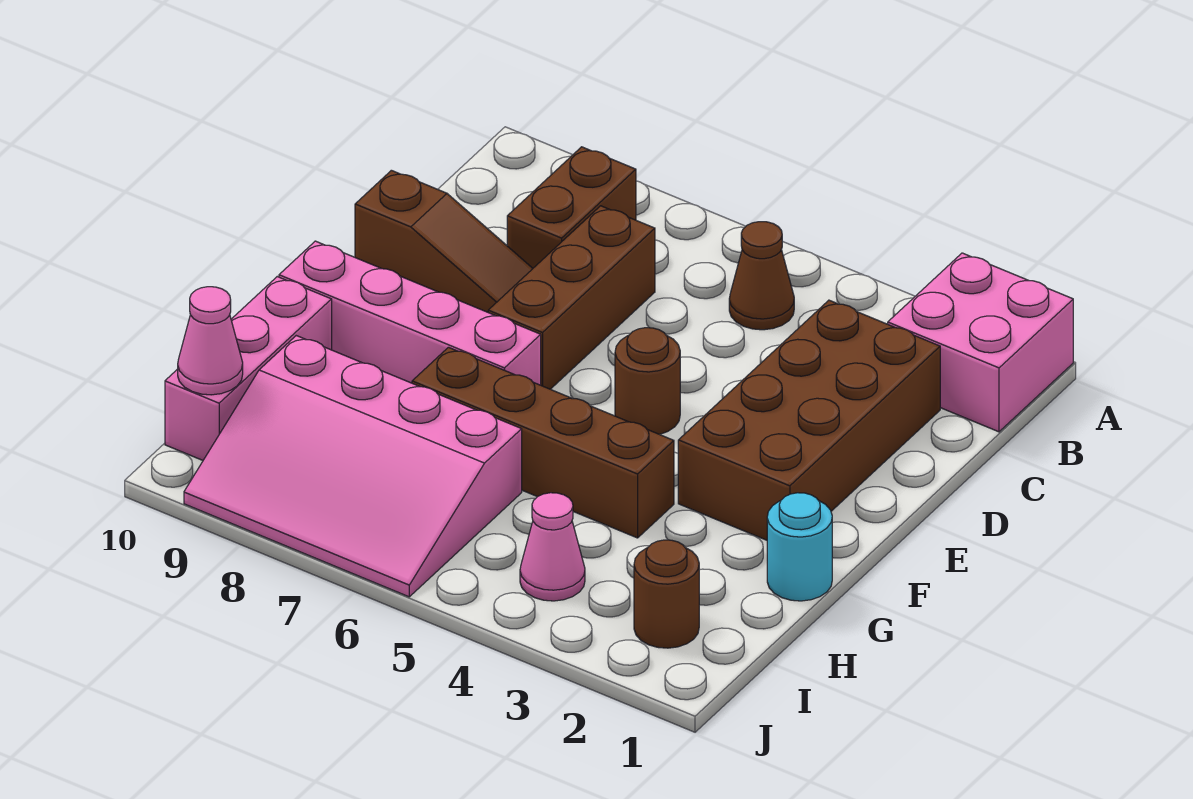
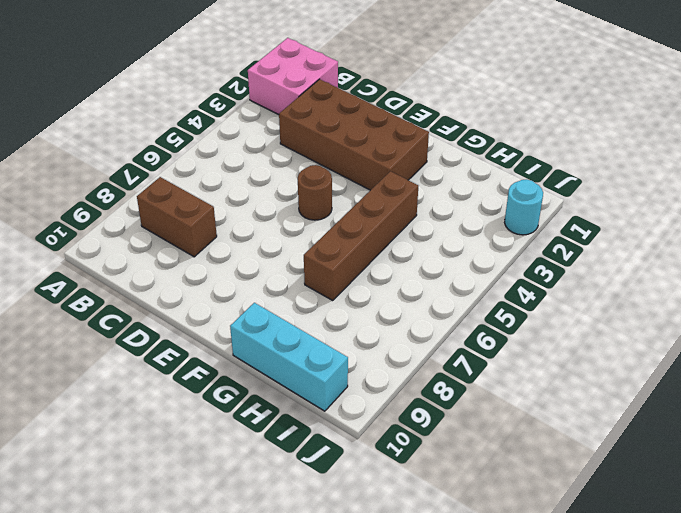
cyan brick G10:I10 level 1 -> pink brick G10:I10 level 1
cyan round brick J2 level 1 -> cyan round brick G1 level 1
none -> brown cone B5 level 1
none -> brown brick C7:E7 level 1
none -> brown slope D8:D10 level 1 top 10

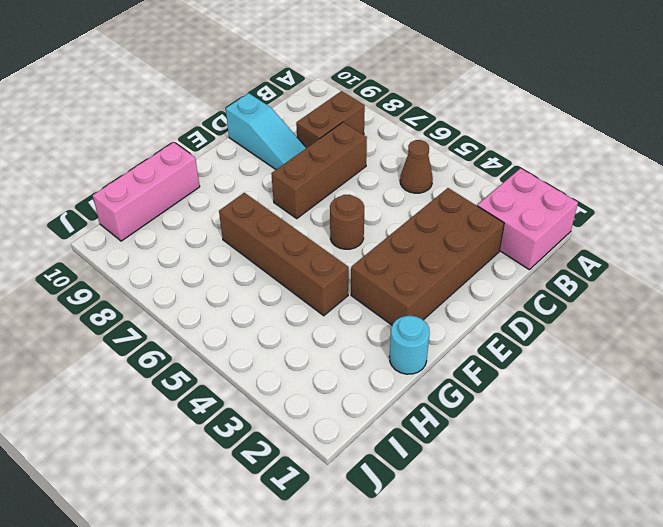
cyan slope D8:D10 level 1 top 10 -> brown slope D8:D10 level 1 top 10
none -> pink brick F7:F10 level 1
none -> pink slope H6:J9 level 1 top H
none -> brown round brick I2 level 1

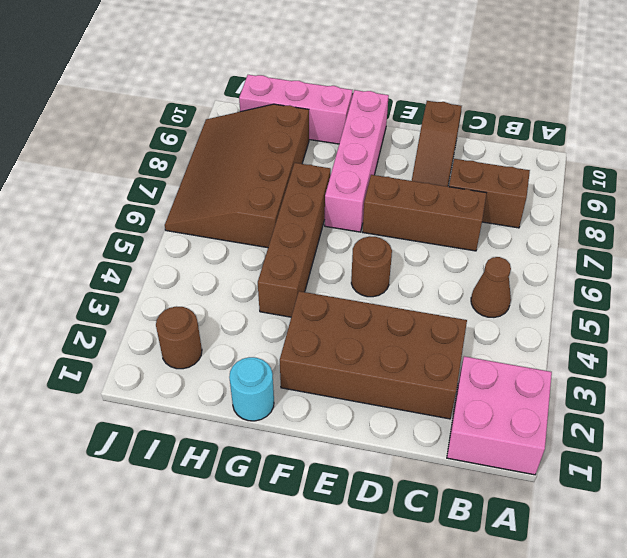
brown slope H6:J9 level 1 top H -> pink slope H6:J9 level 1 top H
none -> pink cone I4 level 1
none -> pink cone I10 level 2

